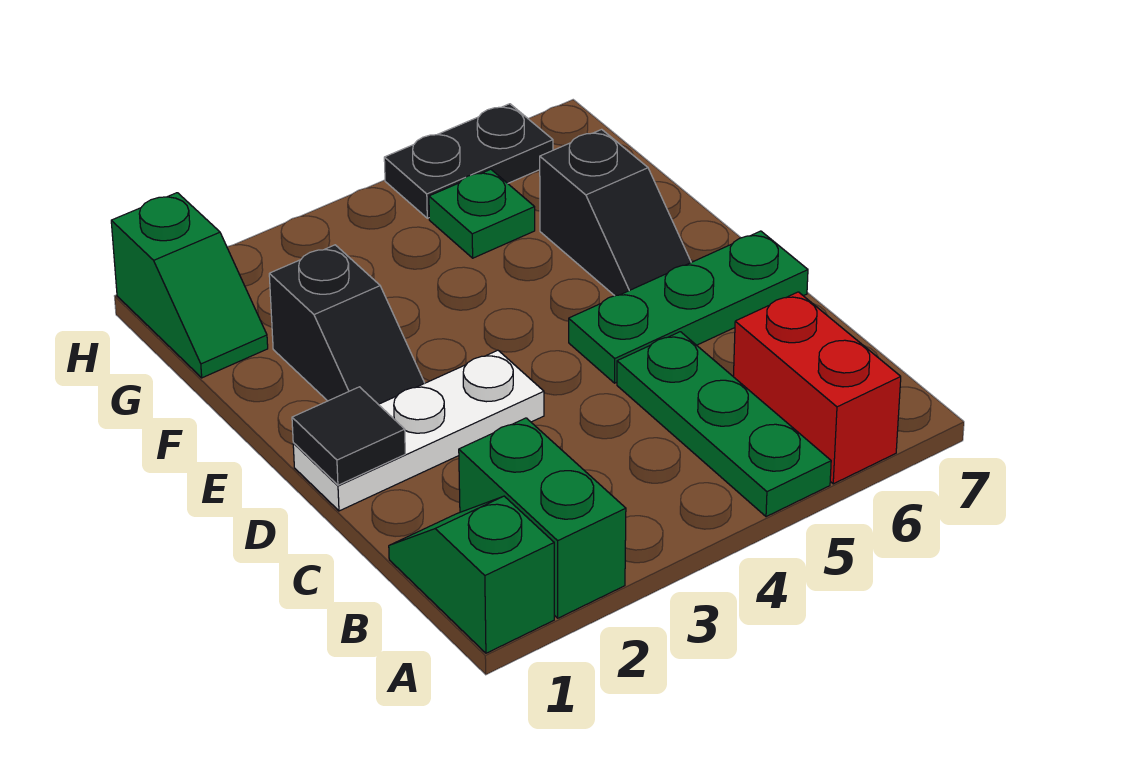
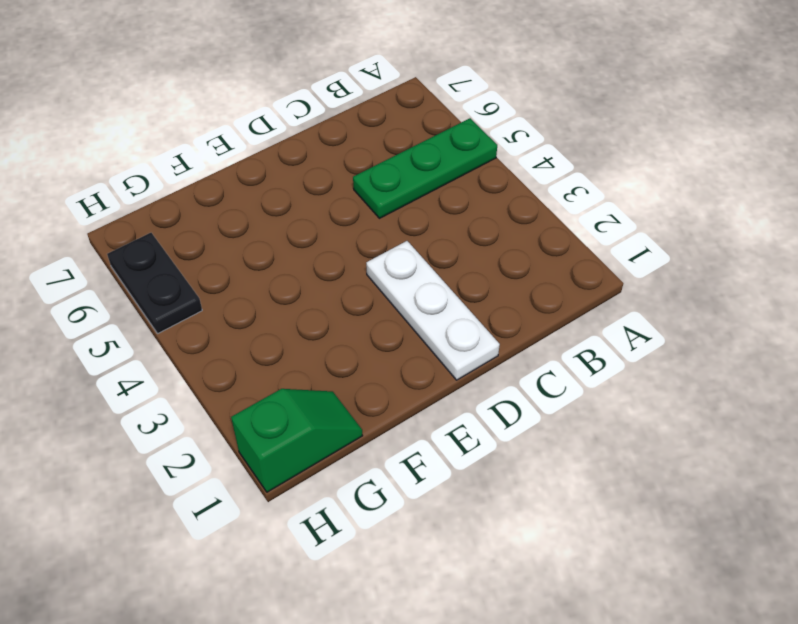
none -> green slope A1:B1 level 1 top A
none -> green brick A2:B2 level 1
none -> red brick A6:B6 level 1

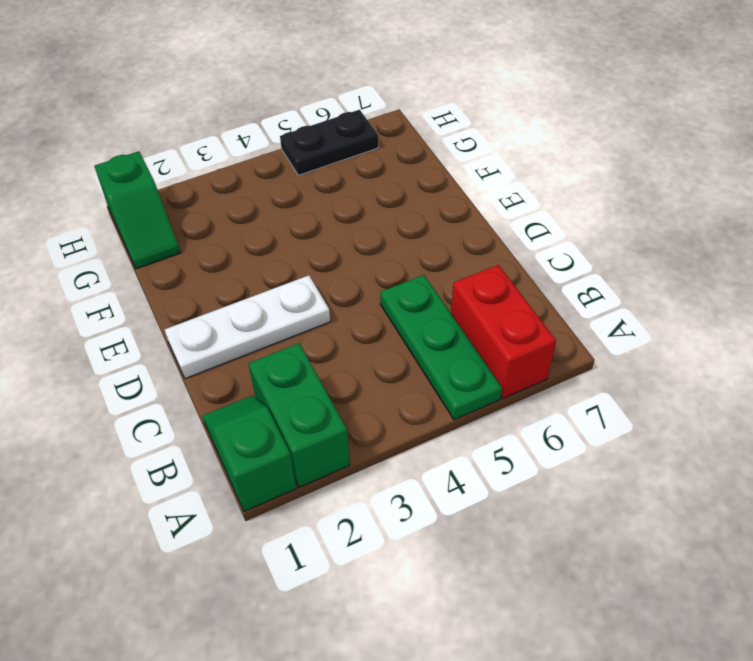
none -> green plate D5:D7 level 1
none -> black slope E2:F2 level 1 top F
none -> black slope E6:F6 level 1 top F

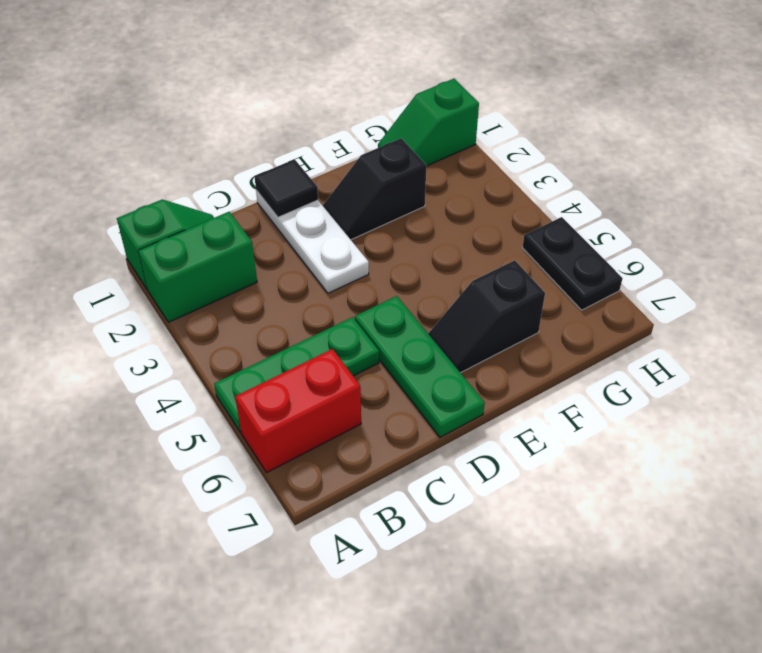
none -> green plate G5 level 1

